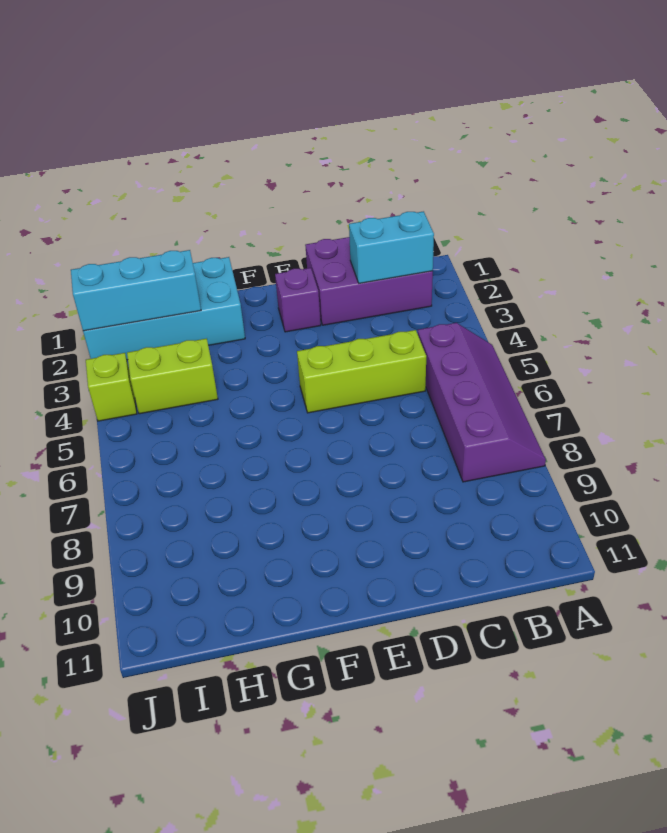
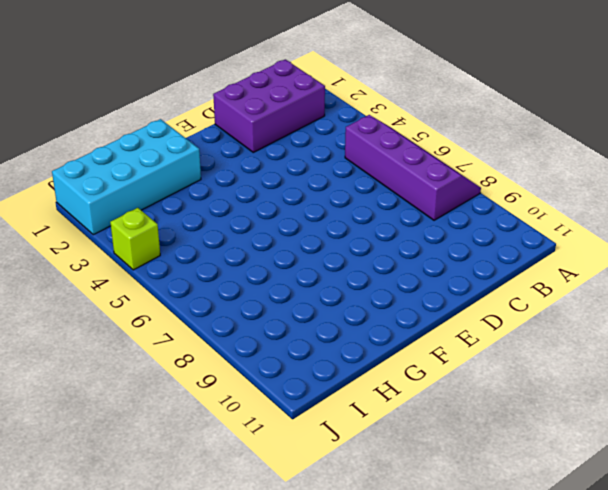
none -> lime brick C5:E5 level 1
none -> purple brick E2 level 1

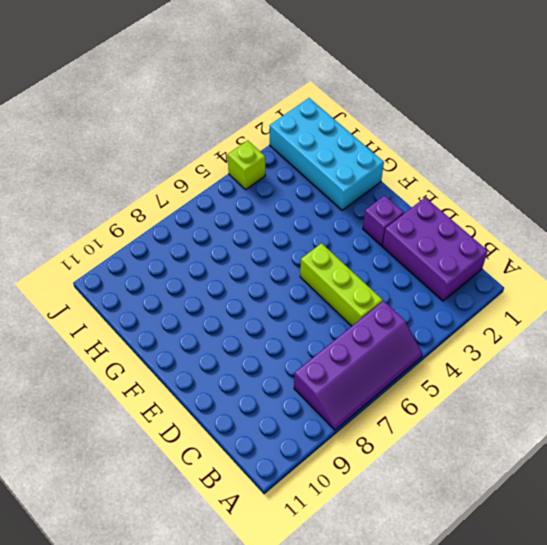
none -> lime brick H4:I4 level 1
none -> cyan brick B2:C2 level 2

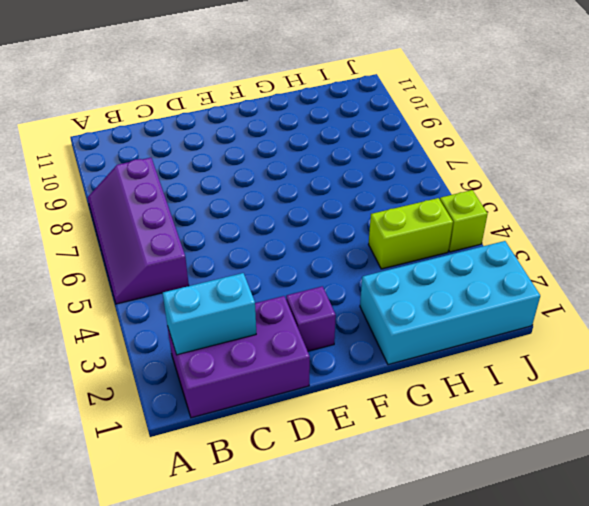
none -> lime brick C5:E5 level 1
none -> cyan brick H2:J2 level 2

